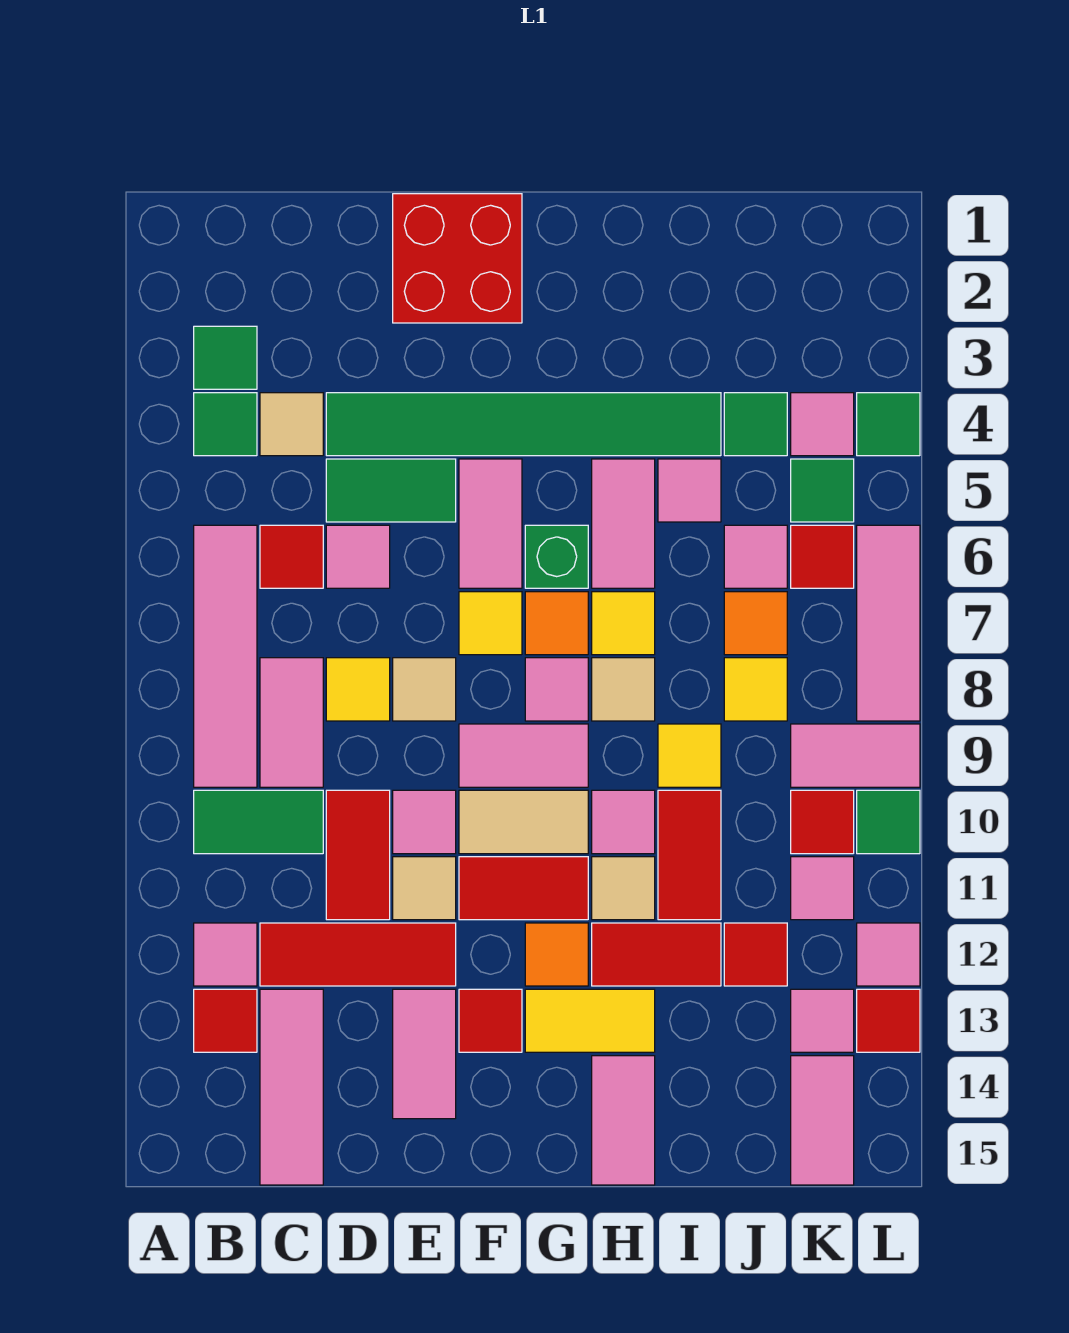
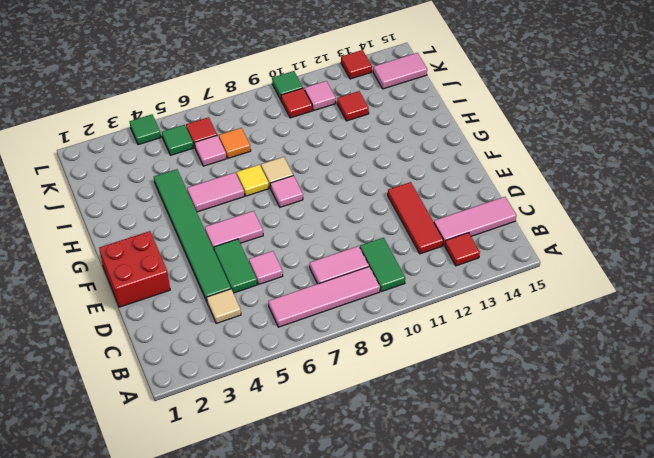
none -> green tile B3 level 1
none -> green tile B4 level 1
none -> pink tile B12 level 1
none -> red tile C6 level 1

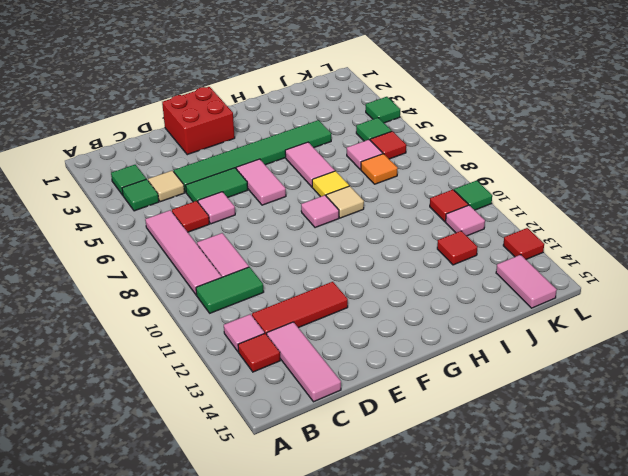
none -> yellow tile D8 level 1
none -> red tile D10:D11 level 1
none -> tan tile E8 level 1
none -> pink tile E10 level 1

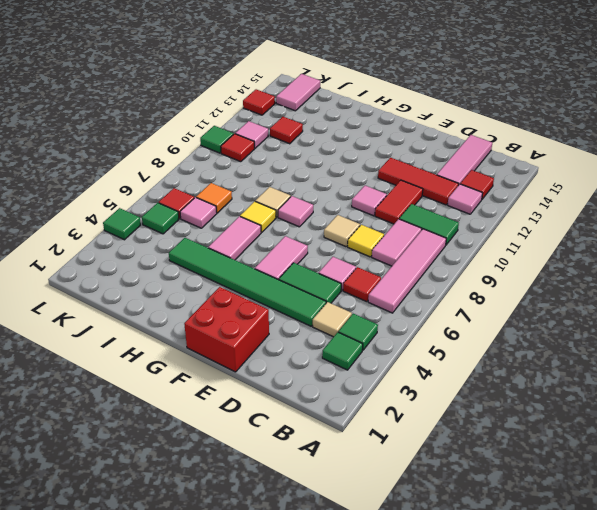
none -> tan tile E11 level 1
none -> pink tile E13:E14 level 1
none -> yellow tile F7 level 1
none -> pink tile F9:G9 level 1

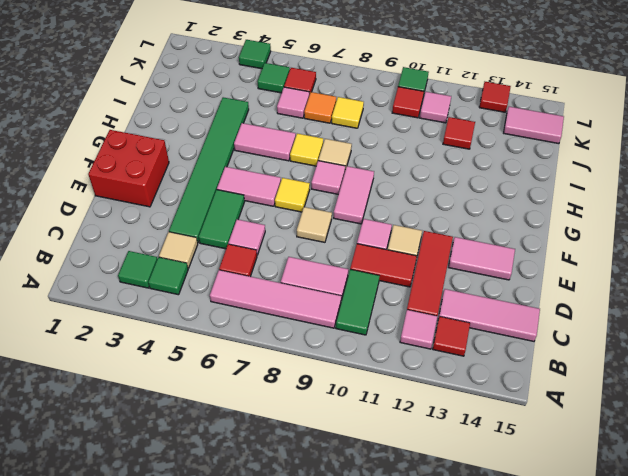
none -> yellow tile D8 level 1
none -> tan tile F10:G10 level 1
none -> red tile F11:G11 level 1
none -> red tile F13 level 1

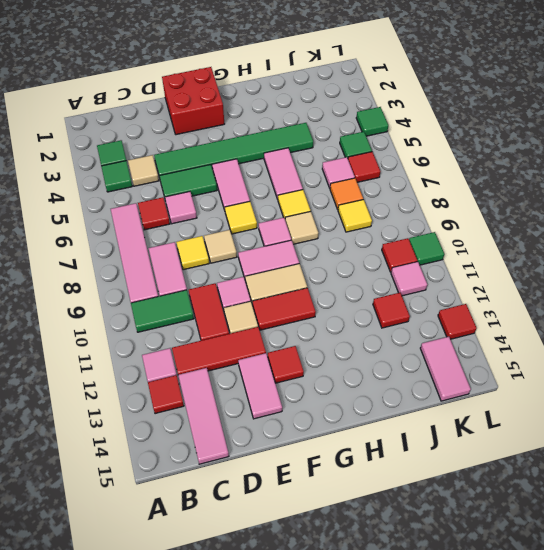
none -> green brick G6 level 1
none -> orange tile G7 level 1
none -> orange tile G12 level 1
none -> yellow tile G13:H13 level 1

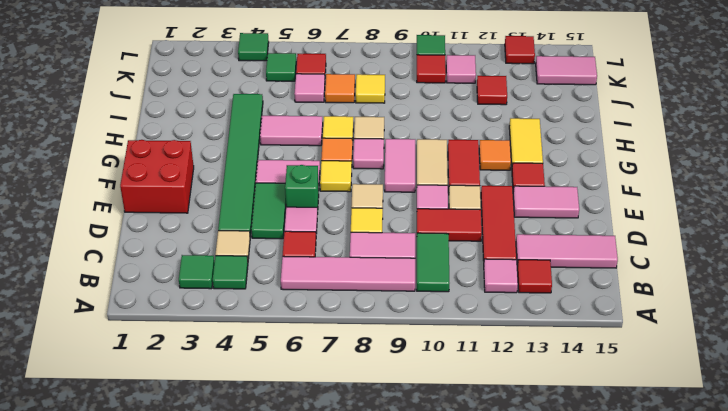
green brick E6 level 1 -> green brick G6 level 1
none -> pink tile H10 level 1
none -> tan tile H11 level 1
none -> red tile H12:I12 level 1
none -> pink tile H14:H15 level 1

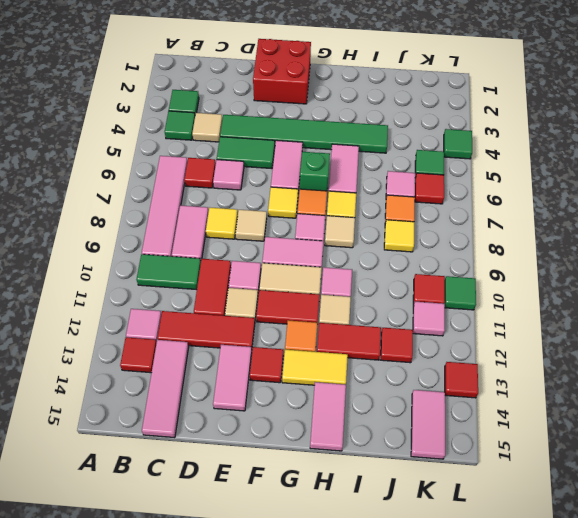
none -> pink tile I5 level 1
none -> yellow tile I9 level 1
none -> red tile I10:I11 level 1
none -> green tile J4 level 1

